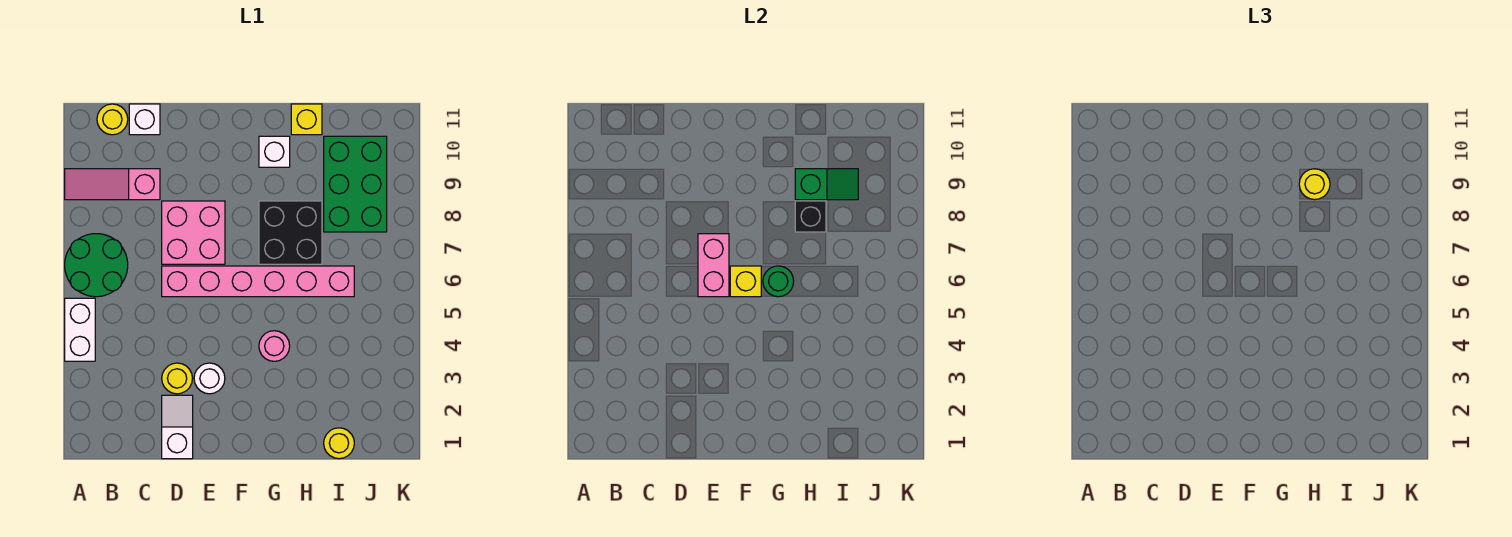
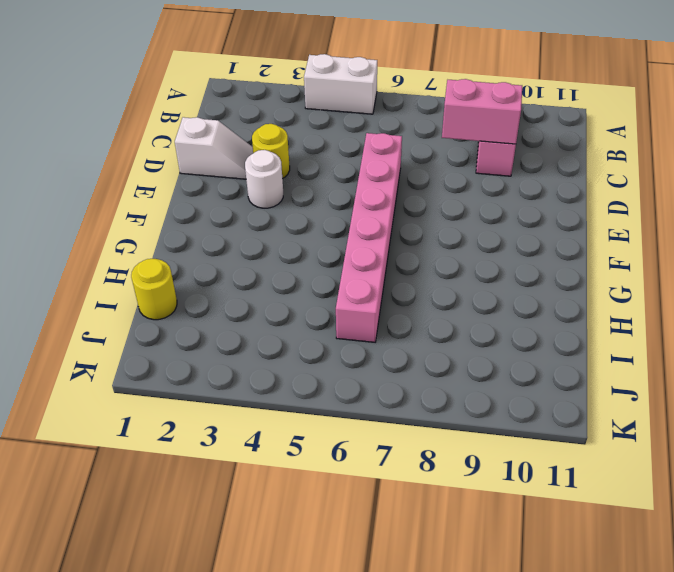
pink brick C8:C9 level 2 -> pink brick E6:E7 level 2
none -> green round brick A6:B7 level 1
none -> yellow round brick B11 level 1
none -> white brick C11 level 1

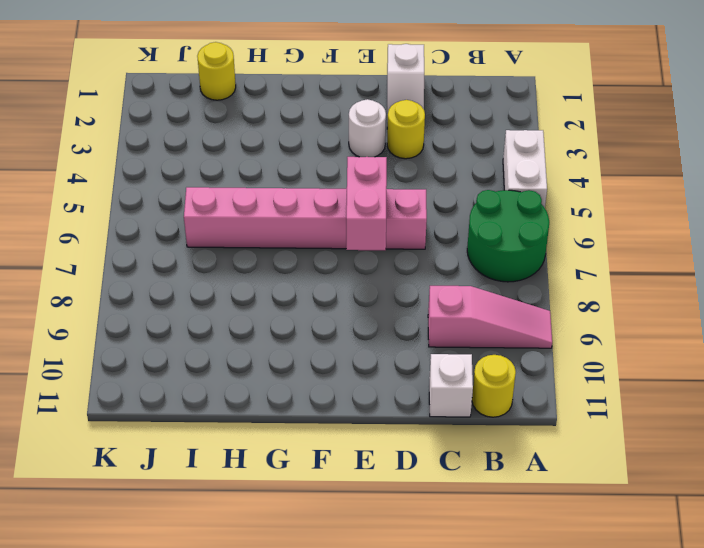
none -> pink brick D7:E8 level 1
none -> pink round brick G4 level 1
none -> black brick G7:H8 level 1

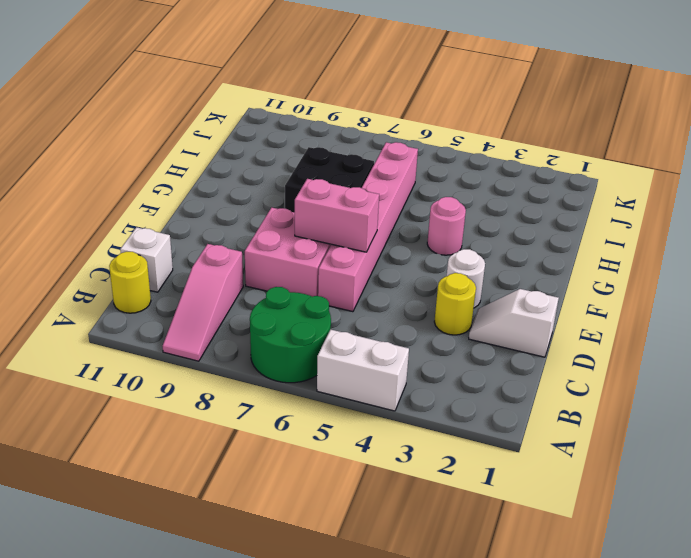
none -> white brick G10 level 1
none -> yellow brick H11 level 1
none -> yellow round brick I1 level 1

